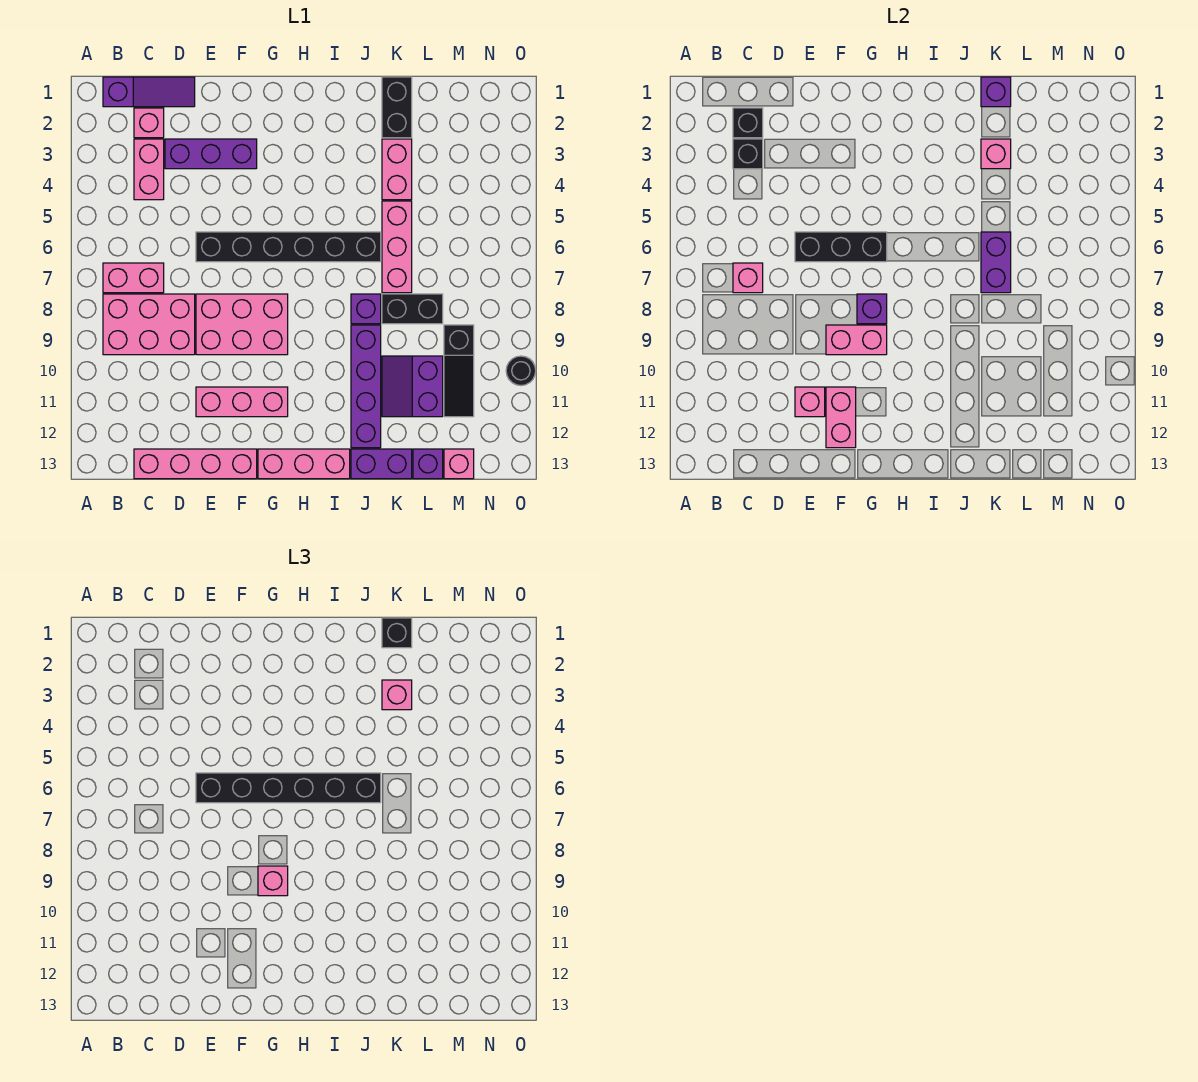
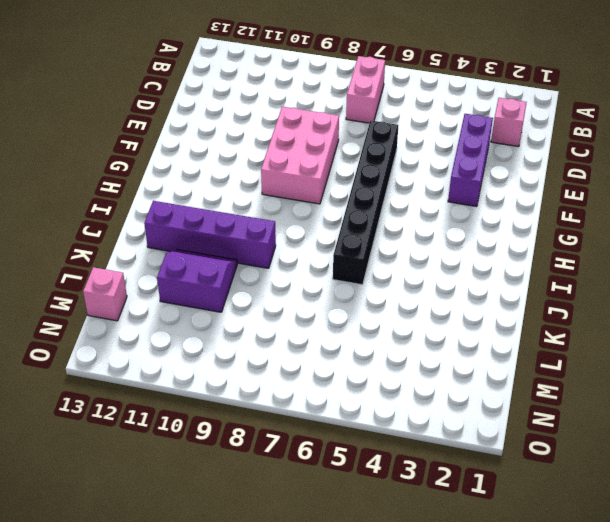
none -> purple slope B1:D1 level 1 top B
none -> pink brick B8:D9 level 1
none -> pink brick C3:C4 level 1
none -> pink brick C13:F13 level 1

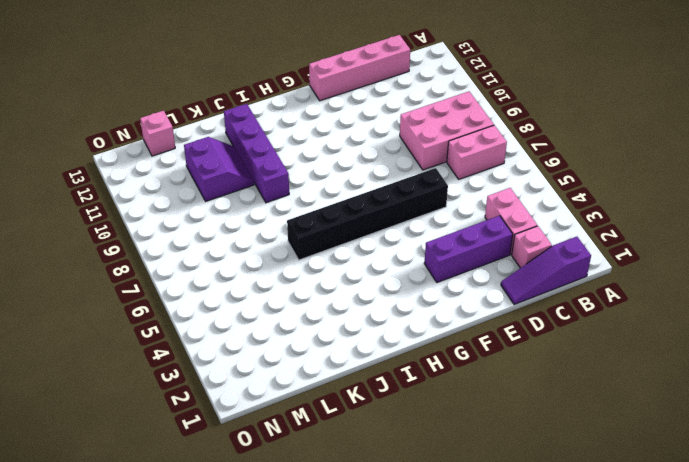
none -> pink brick E8:G9 level 1
none -> pink brick E11:G11 level 1
none -> pink brick G13:I13 level 1
none -> purple brick J8 level 1

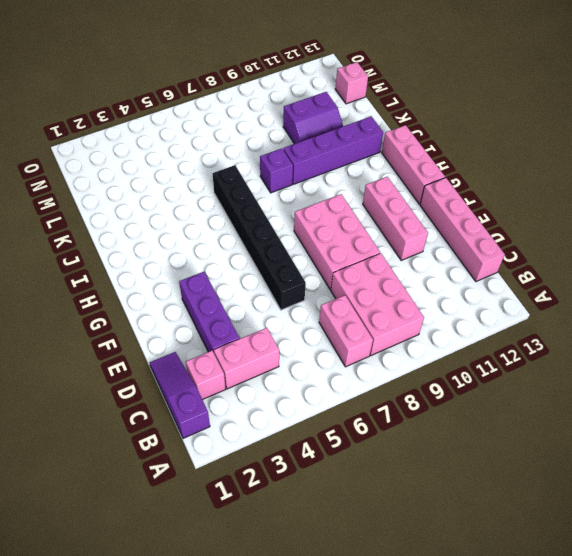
none -> purple brick J13:K13 level 1
none -> black brick K1:K2 level 1
none -> pink brick K3:K4 level 1
none -> pink brick K5:K7 level 1

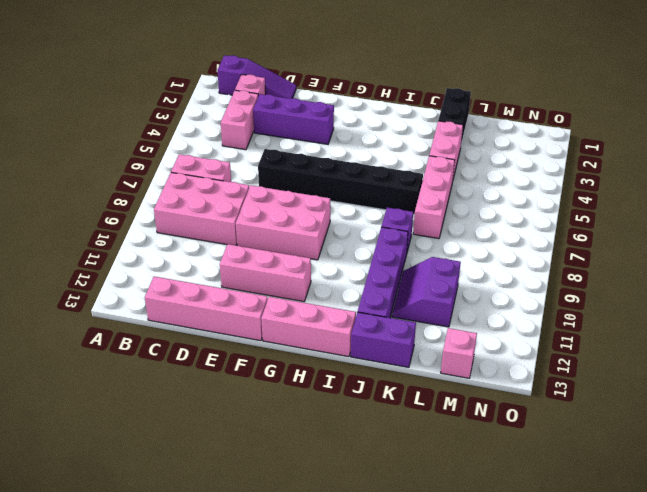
none -> black brick K8:L8 level 1
none -> purple brick L13 level 1
none -> black slope M9:M11 level 1 top 9
none -> black round brick O10 level 1

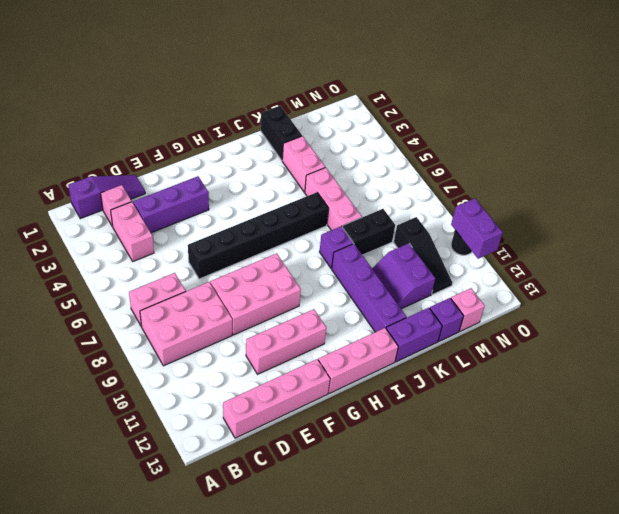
purple brick O10:O11 level 2 -> purple brick K6:K7 level 2
none -> black brick C2 level 2
none -> black brick C3 level 2
none -> pink brick C7 level 2
none -> black brick E6:G6 level 2

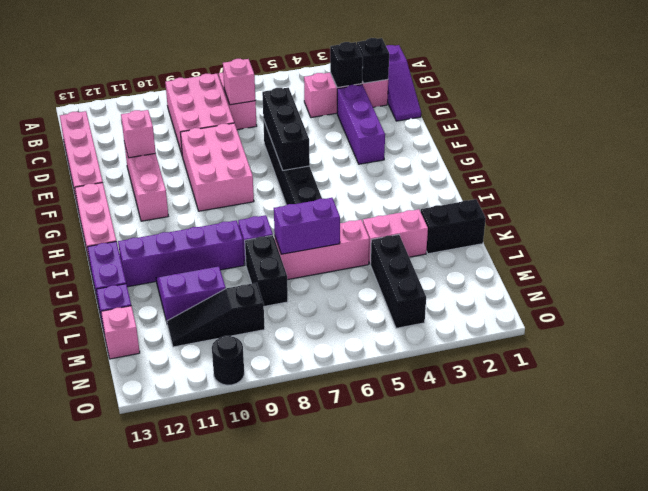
black brick L4:N4 level 1 -> none
none -> pink brick F9:G9 level 2
none -> pink brick F11:F12 level 2
none -> purple brick G8 level 2
none -> purple brick K1 level 2

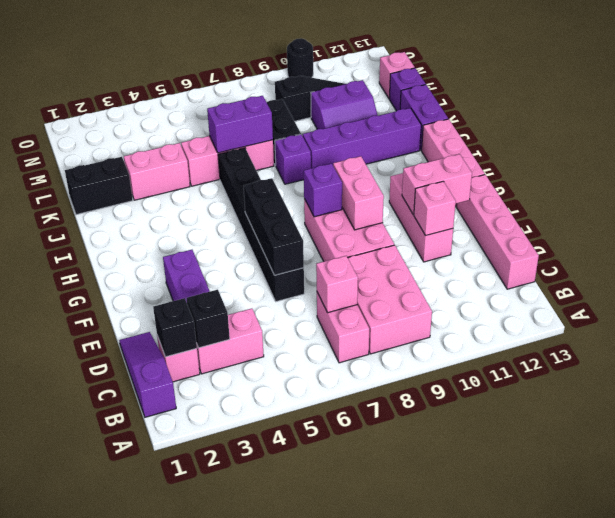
none -> purple brick K1 level 2
none -> pink brick K3 level 2
none -> black brick E6:J6 level 3
none -> pink brick G9 level 3

